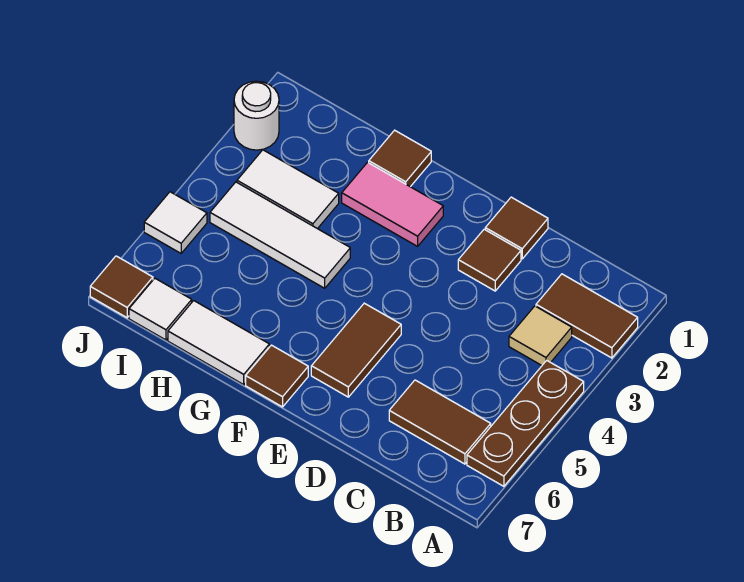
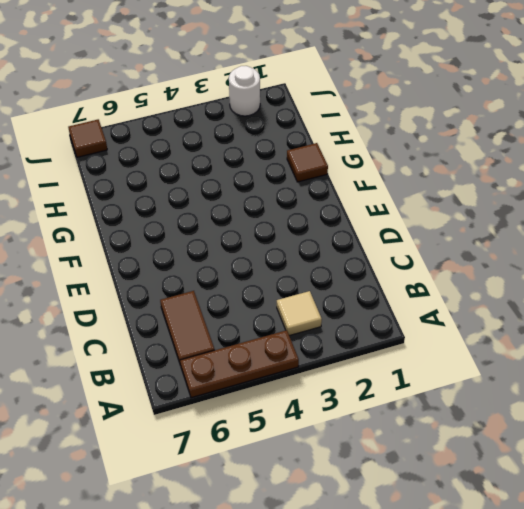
none -> brown tile A2:B2 level 1
none -> brown tile D1 level 1
none -> brown tile D2 level 1

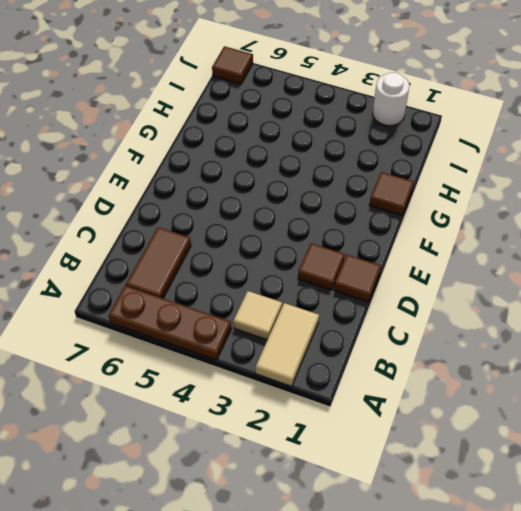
tan tile A2:B2 level 1 -> brown tile A2:B2 level 1
none -> brown tile E5:E6 level 1
none -> pink tile F2:G2 level 1
none -> brown tile F7 level 1

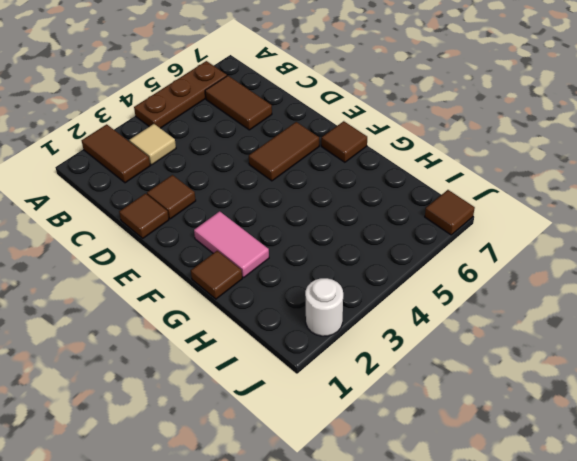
none -> white tile G4:I4 level 1
none -> white tile G7:H7 level 1
none -> white tile H3:I3 level 1

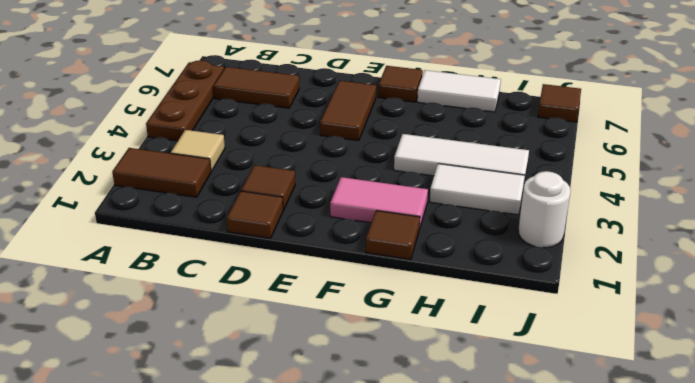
none -> white tile I7 level 1
none -> white tile J5 level 1

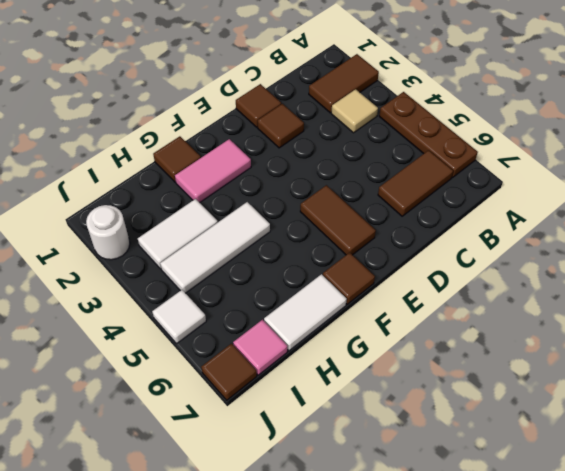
pink tile I7 level 1 -> white tile I7 level 1

